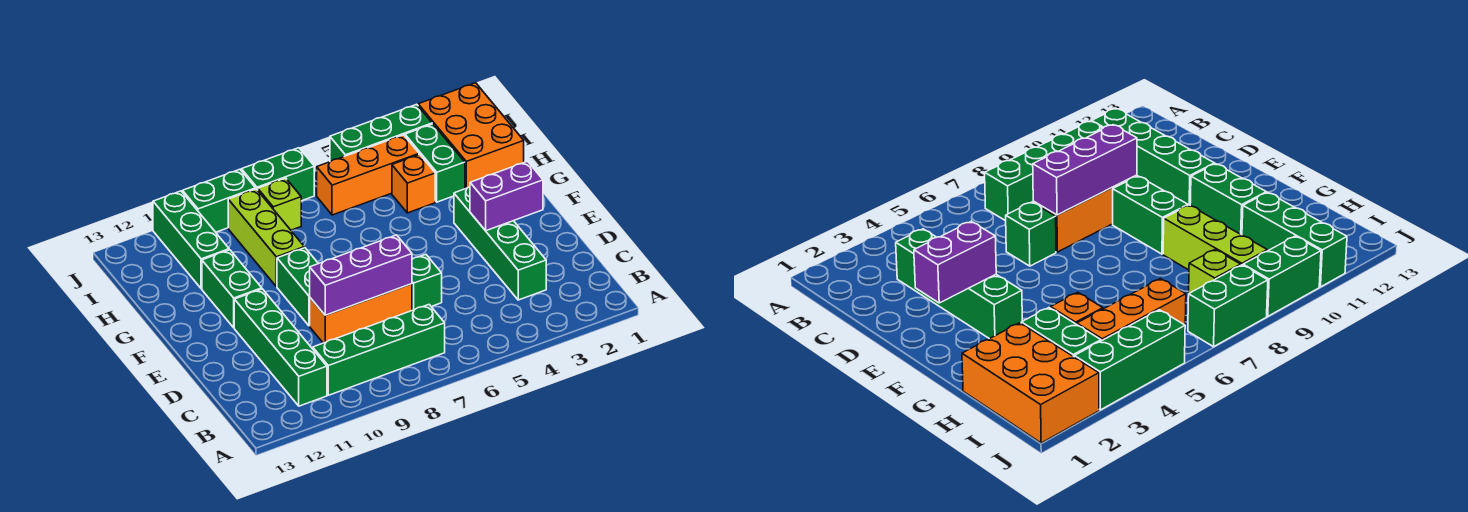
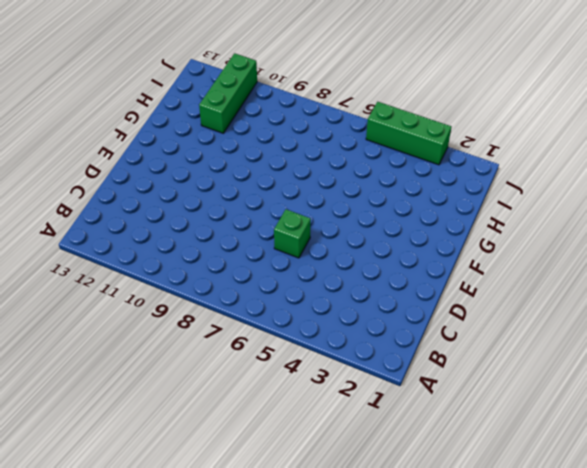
none -> green brick B7:B10 level 1
none -> green brick B11:E11 level 1
none -> green brick C3:F3 level 1

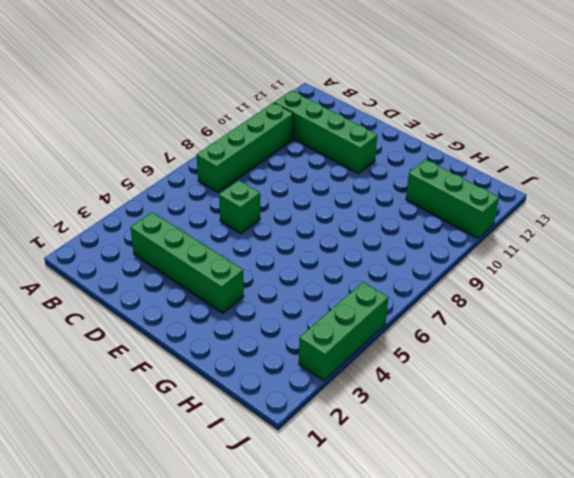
none -> orange brick D7:D9 level 1
none -> green brick E9:F9 level 1
none -> green brick F11:G11 level 1

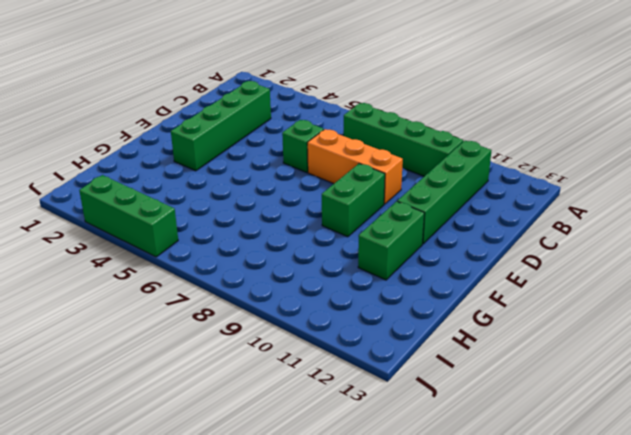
none -> lime brick G9:I9 level 1
none -> orange brick H1:J2 level 1
none -> green brick H3:I3 level 1

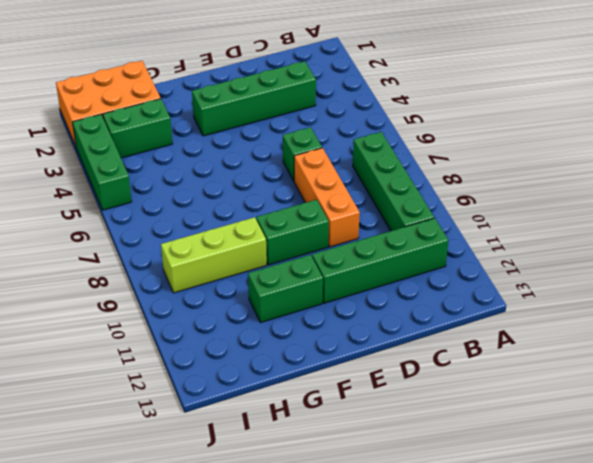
none -> orange brick H4 level 1
none -> green brick H11:J11 level 1
none -> orange brick I4:I6 level 1

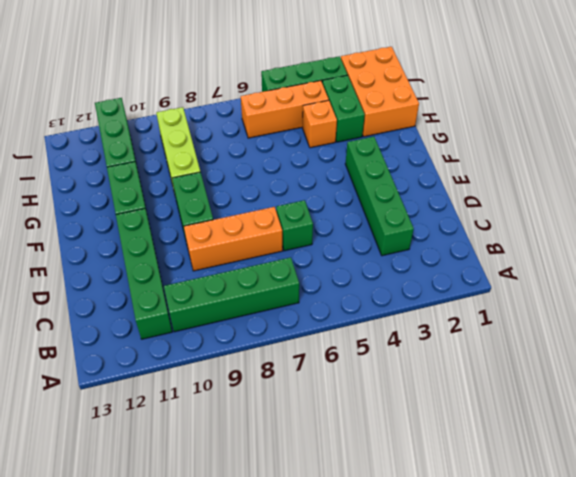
none -> lime brick I8 level 1
none -> green brick J7:J8 level 1
none -> green brick J9:J10 level 1

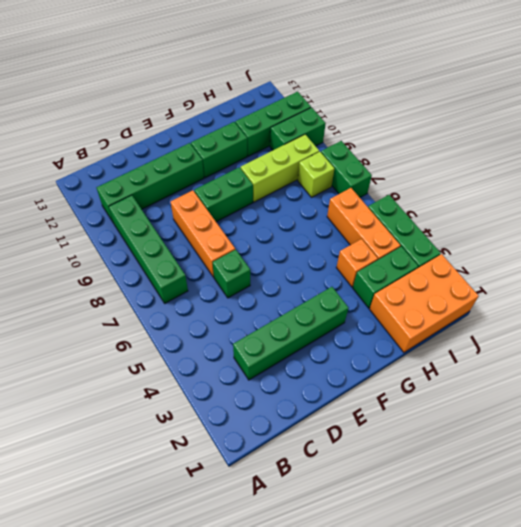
green brick I10:J10 level 1 -> green brick J9:J10 level 1
none -> purple brick D7:D9 level 2
none -> purple brick E2:E3 level 2

